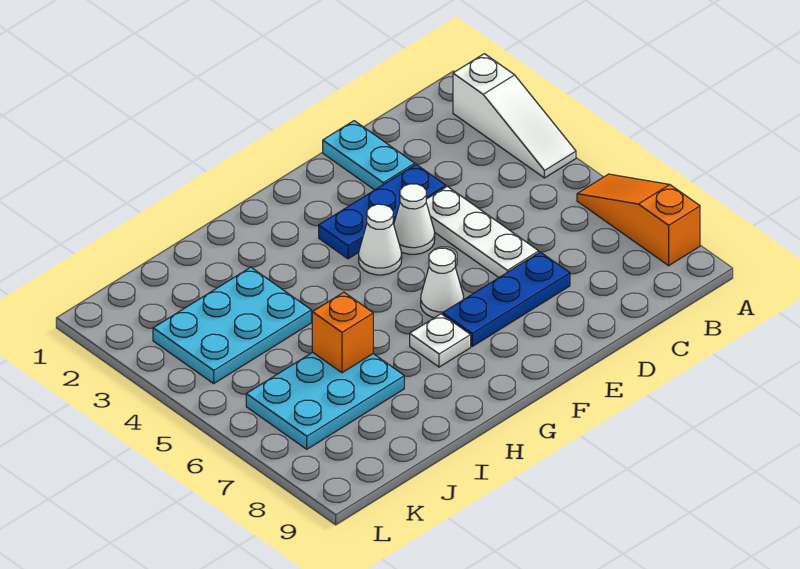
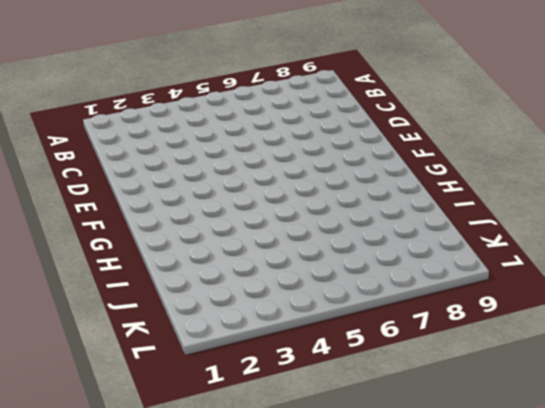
none -> white slope A2:A4 level 1 top 2
none -> orange slope A6:A8 level 1 top 8
none -> cyan plate D1:D2 level 1

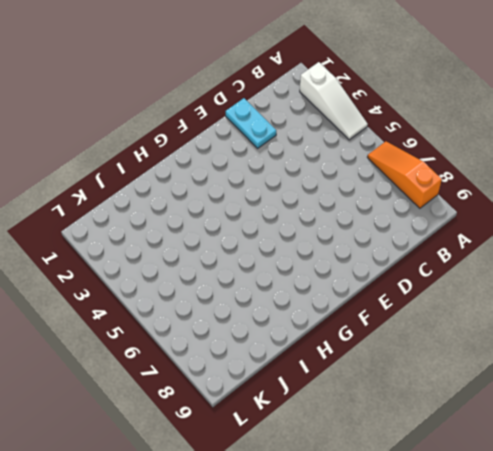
none -> blue plate D3:F3 level 1
none -> white plate D4:D6 level 1
none -> blue plate D7:F7 level 1

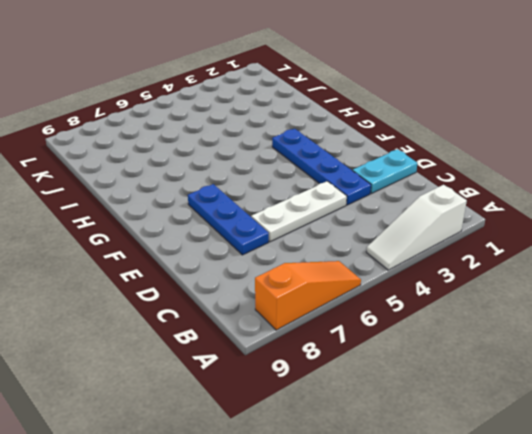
blue plate D3:G3 level 1 -> blue plate D3:F3 level 1
none -> white cone E4 level 1
none -> white cone F4 level 1
none -> white cone F6 level 1

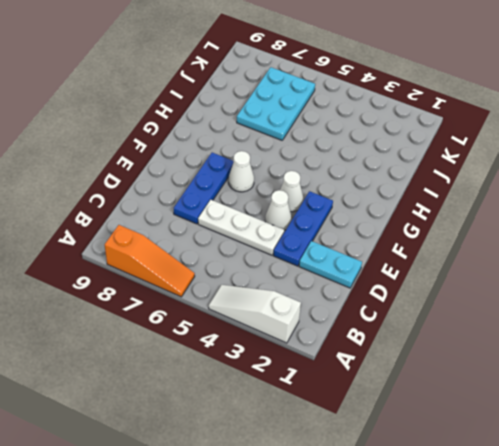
none -> white plate G7 level 1
none -> cyan plate I3:K4 level 1
none -> orange brick I6 level 2

